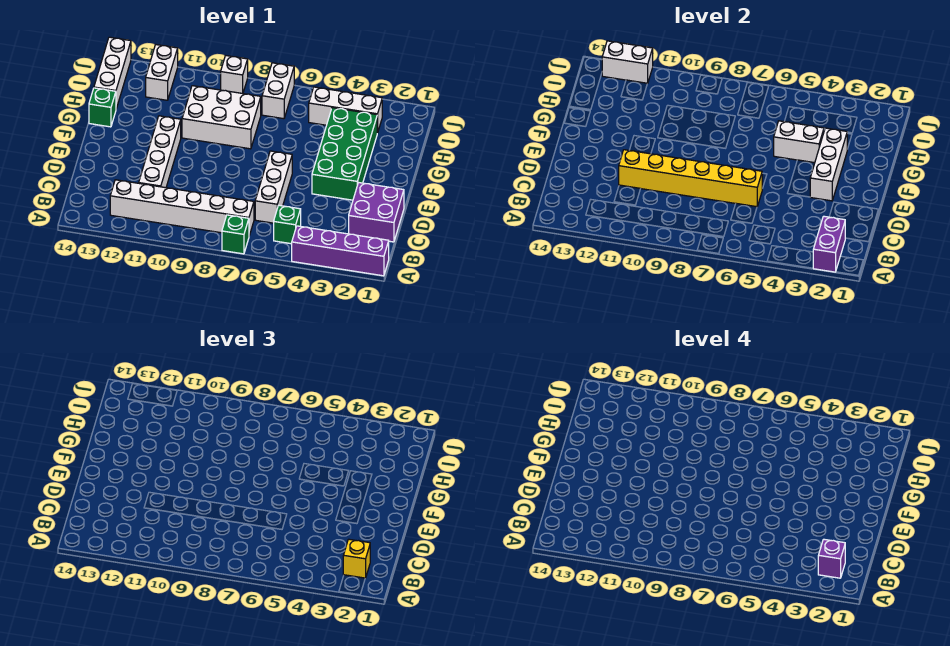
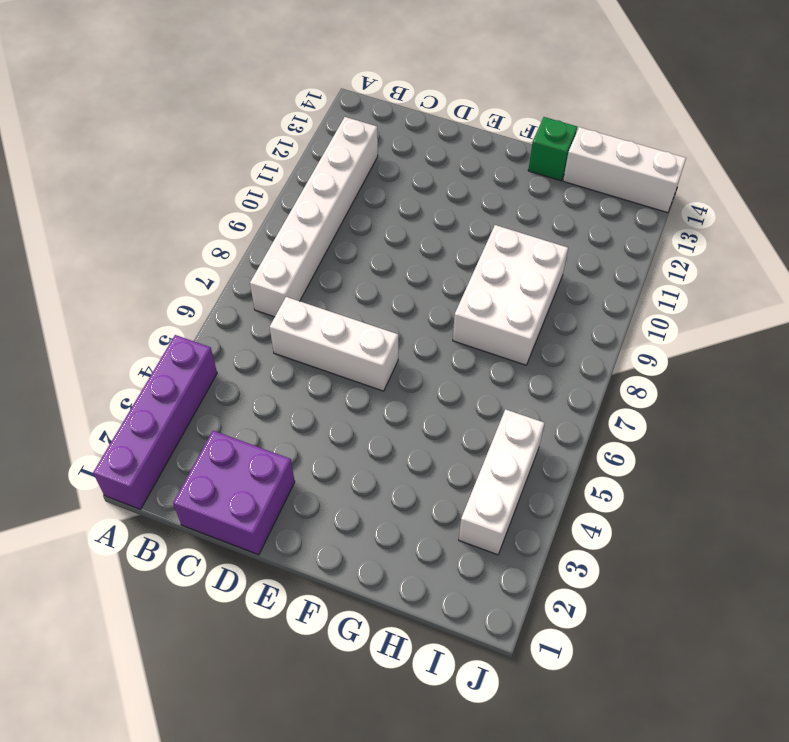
none -> green brick A7 level 1
none -> green brick B5 level 1
none -> white brick C11:F11 level 1

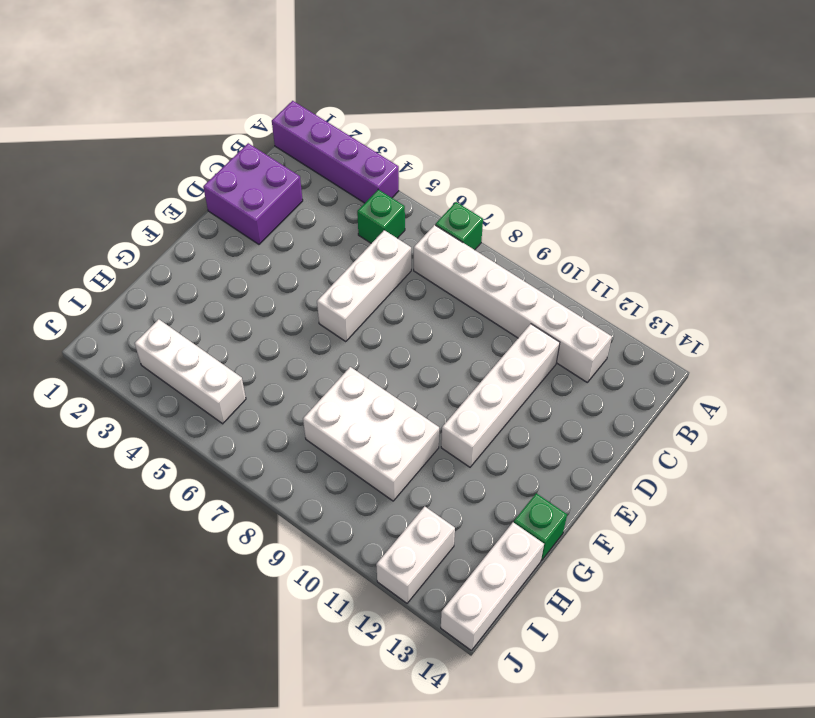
none -> green brick E3:H4 level 1
none -> white brick I7:J7 level 1
none -> white brick J9 level 1

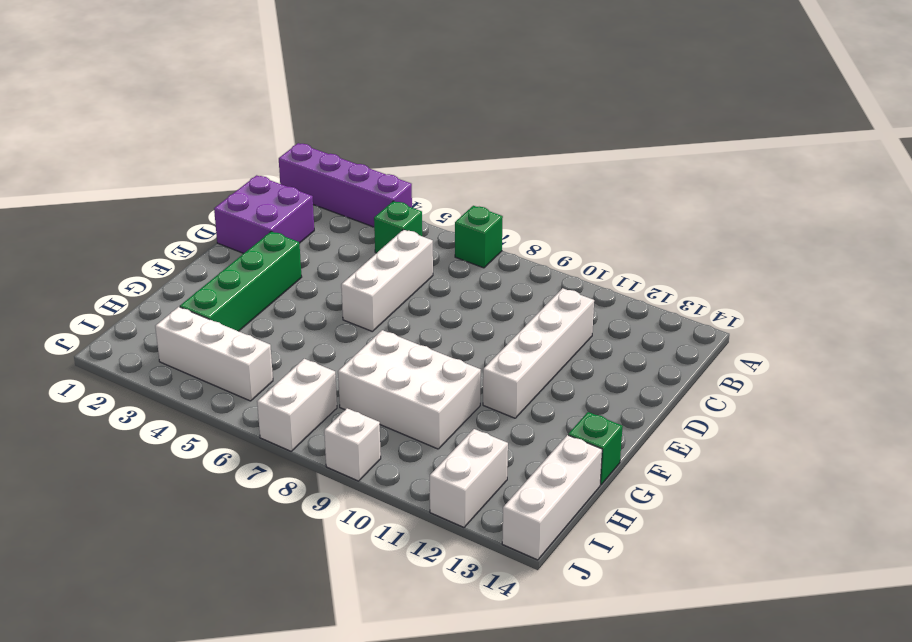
green brick E3:H3 level 1 -> green brick E3:H4 level 1
none -> white brick B7:B12 level 1
none -> purple brick A2:B2 level 2
none -> yellow brick D6:D11 level 2

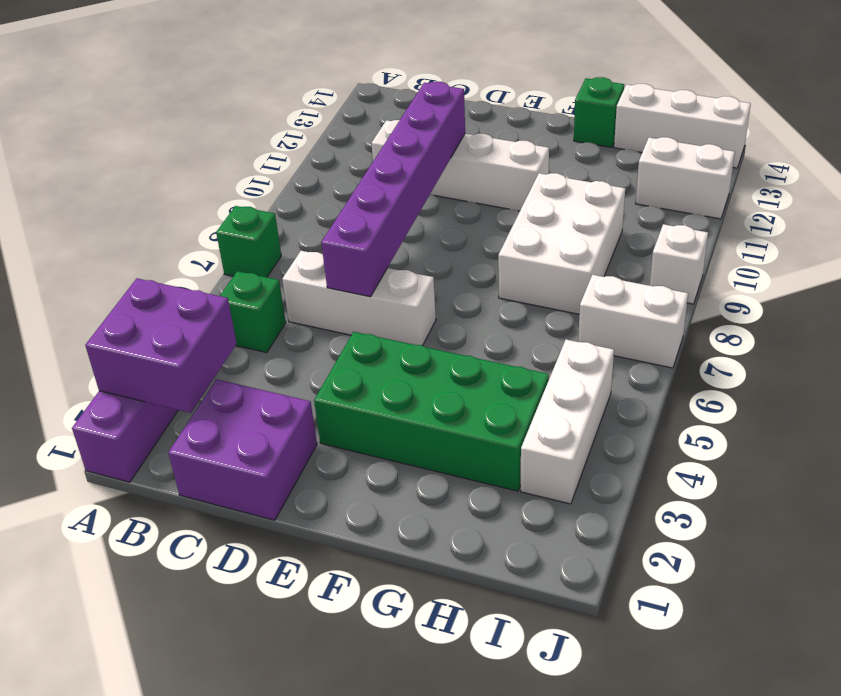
purple brick A2:B3 level 2 -> purple brick A2:B2 level 2
purple brick D6:D11 level 2 -> yellow brick D6:D11 level 2
none -> white brick B7:B12 level 1
none -> white brick E3:G3 level 2
none -> white brick G4:G5 level 2

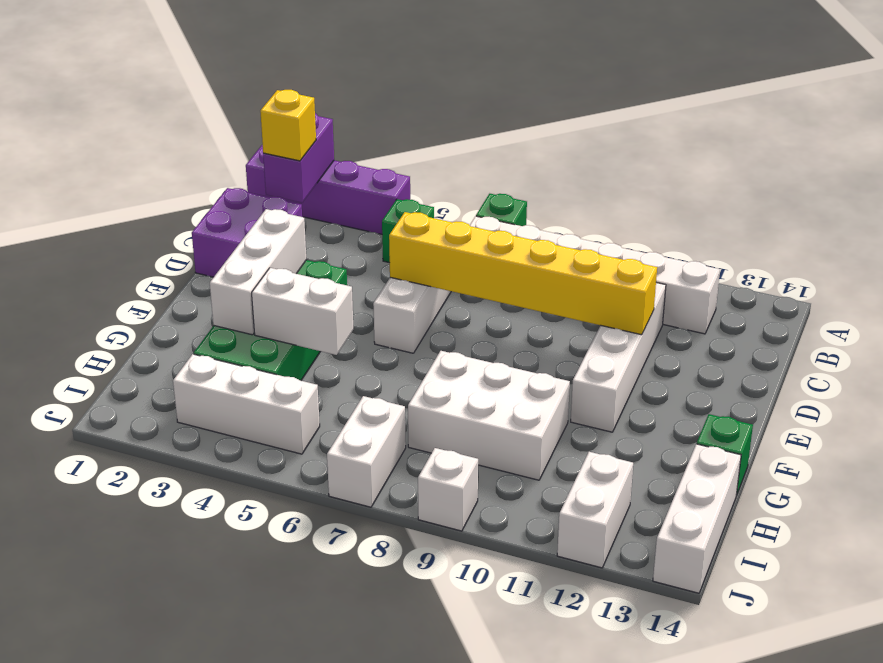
none -> white brick J12:J13 level 2
none -> purple brick B2 level 4

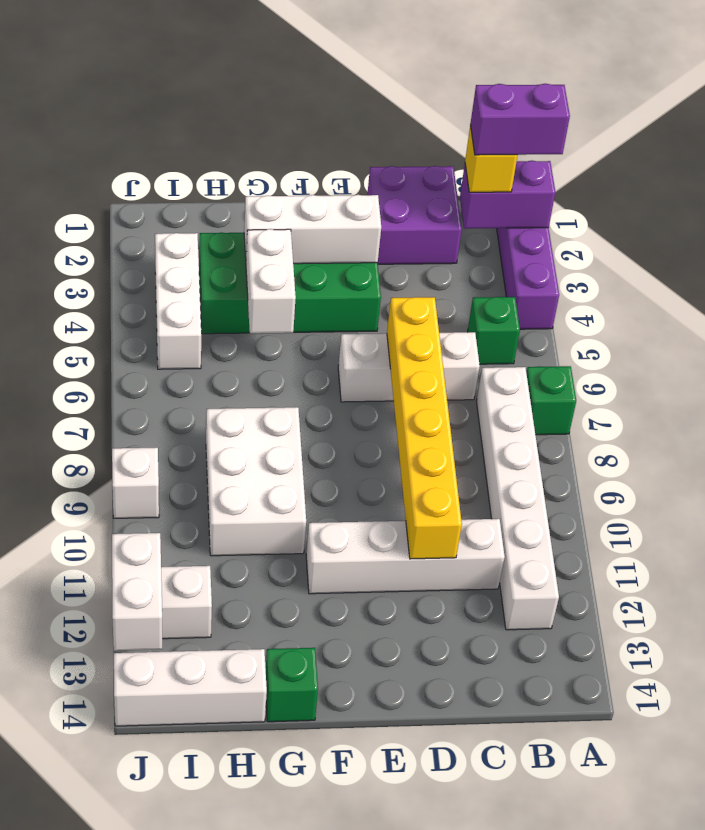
purple brick A2:B2 level 4 -> purple brick B2 level 4
none -> white brick I7:J7 level 1

